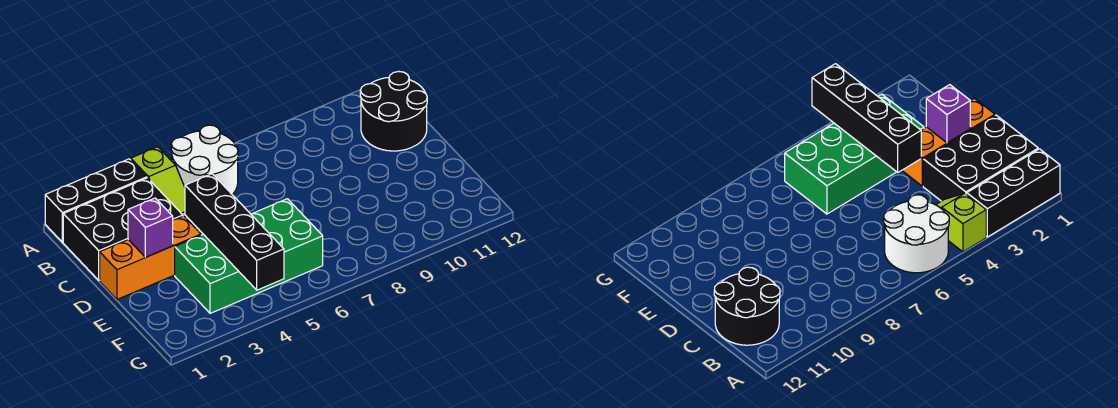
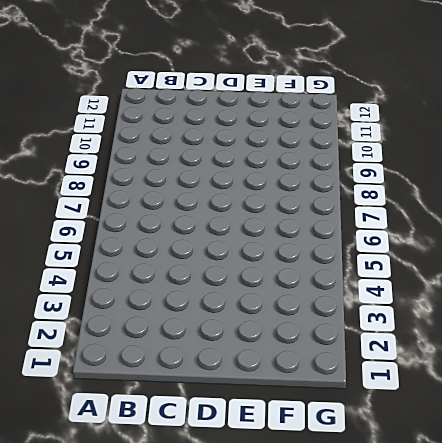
none -> black brick A1:A3 level 1
none -> lime slope A4:B4 level 1 top A

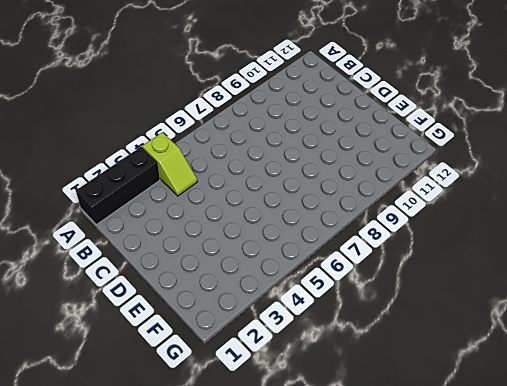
none -> white round brick A5:B6 level 1
none -> black brick B1:C3 level 1

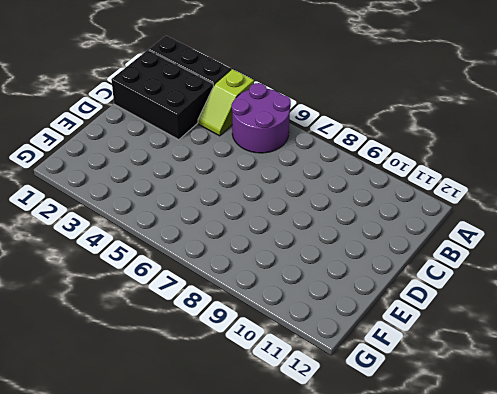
purple round brick A5:B6 level 1 -> white round brick A5:B6 level 1
none -> black round brick B11:C12 level 1
none -> orange brick D1:D3 level 1

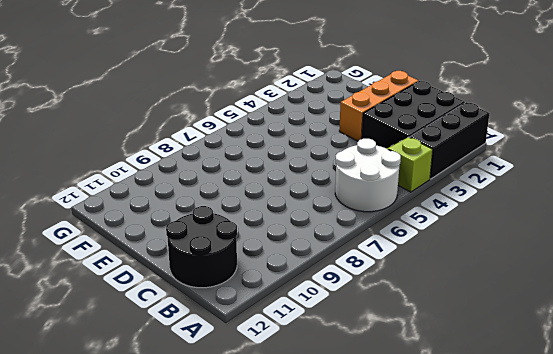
none -> green brick E3:F6 level 1
none -> purple brick D2 level 2

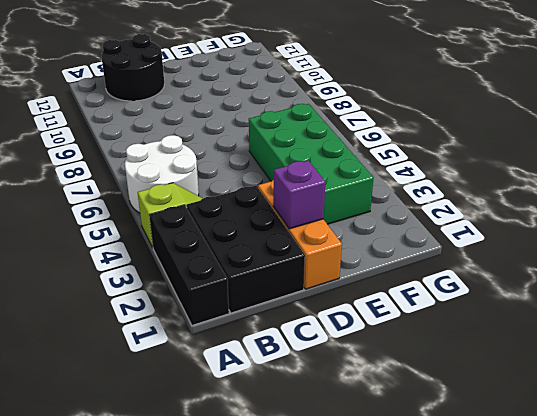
none -> black brick D4:G4 level 2

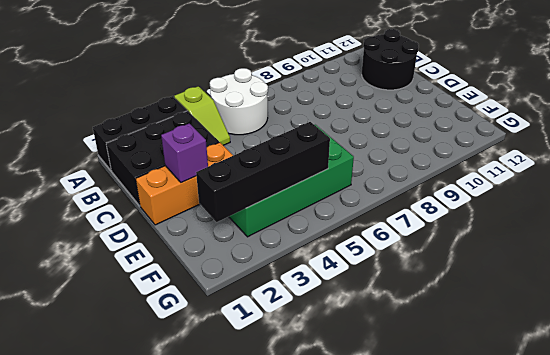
black brick F2:F5 level 2 -> black brick D4:G4 level 2

